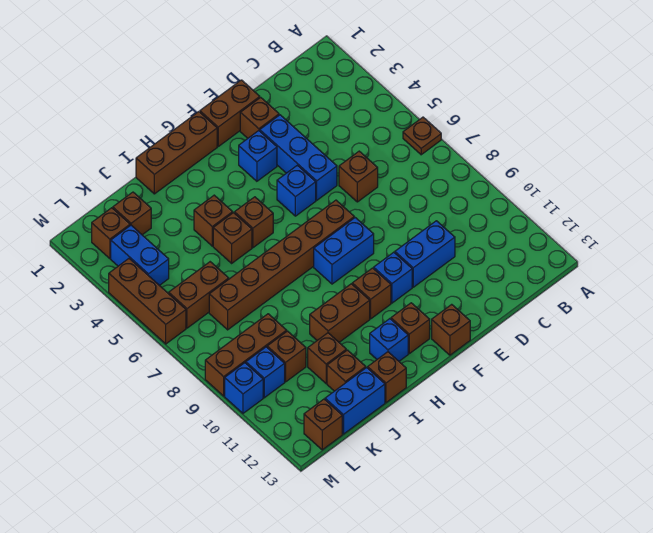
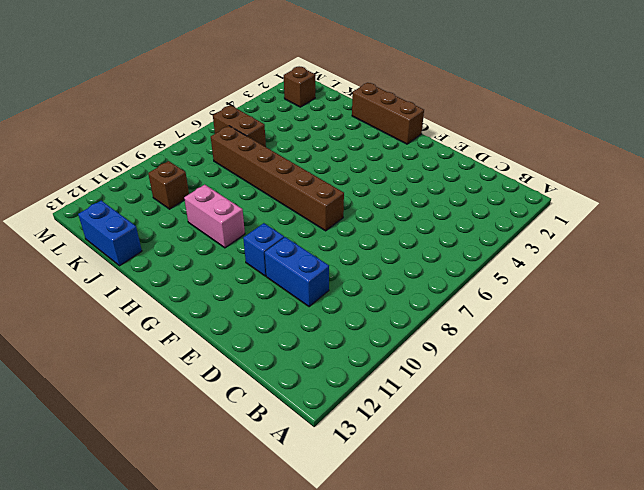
pink brick H10:I10 level 1 -> brown brick H10:I10 level 1
none -> brown plate A6 level 1
none -> brown brick D6 level 1
none -> brown brick E1:F1 level 1
none -> brown brick E2 level 1

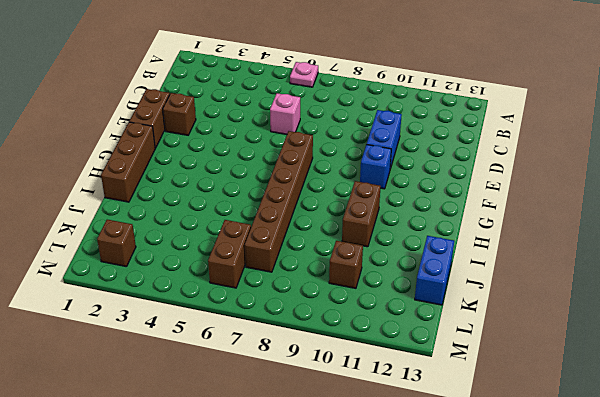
pink plate A6 level 1 -> brown plate A6 level 1
pink brick D6 level 1 -> brown brick D6 level 1
none -> blue brick E3:E5 level 1
none -> blue brick F3 level 1
none -> blue brick F5 level 1
none -> blue brick F8:G8 level 1

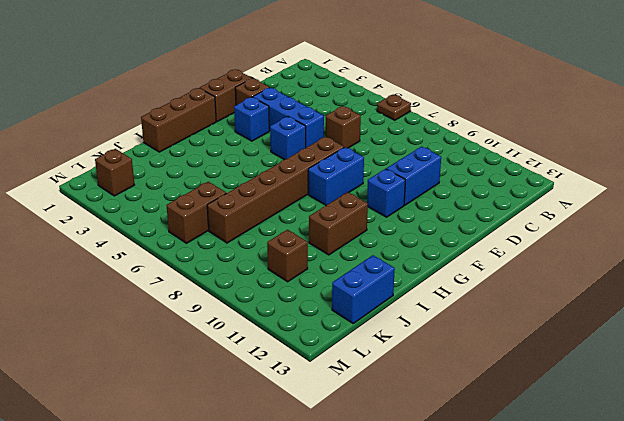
none -> brown brick F13 level 1
none -> brown brick G10 level 1
none -> brown brick G12 level 1
none -> brown brick H5 level 1

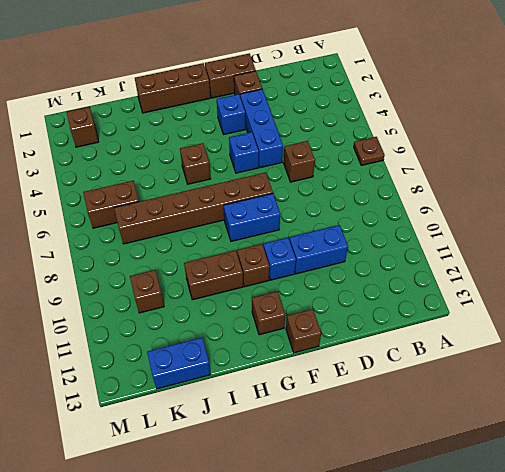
none -> blue brick H12 level 1
none -> brown brick I4 level 1
none -> brown brick I5 level 1
none -> brown brick I13 level 1

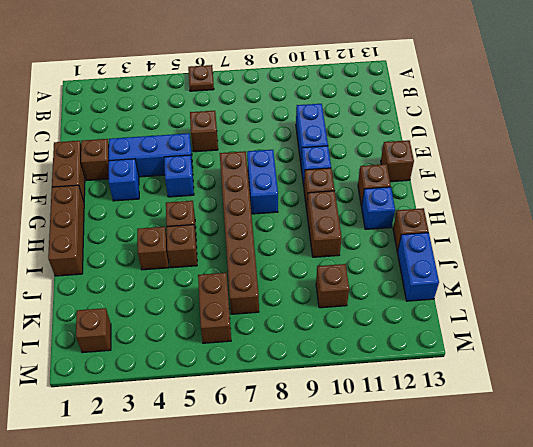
none -> brown brick J11 level 1
none -> brown brick J12 level 1
none -> brown brick K2 level 1
none -> brown brick K9:M9 level 1

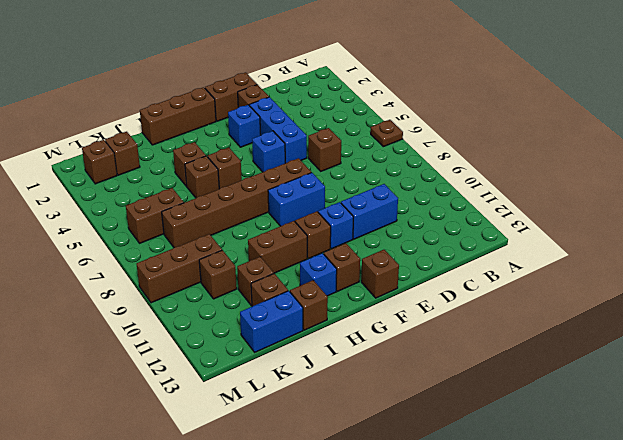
none -> blue brick L3:L4 level 1
none -> blue brick L10 level 1
none -> brown brick L13 level 1
none -> brown brick M4:M6 level 1

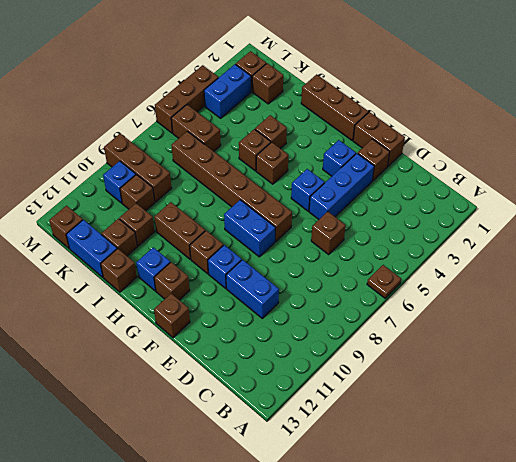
none -> blue brick M10 level 1

